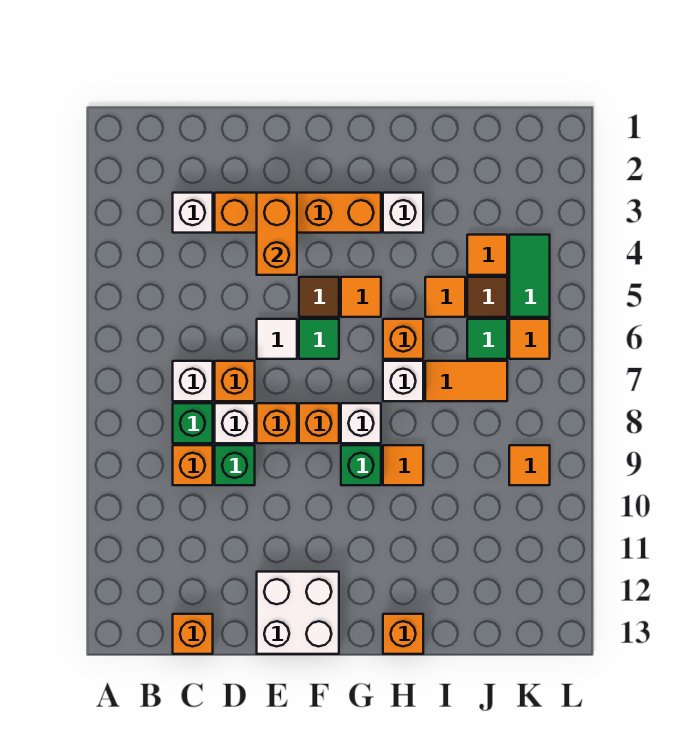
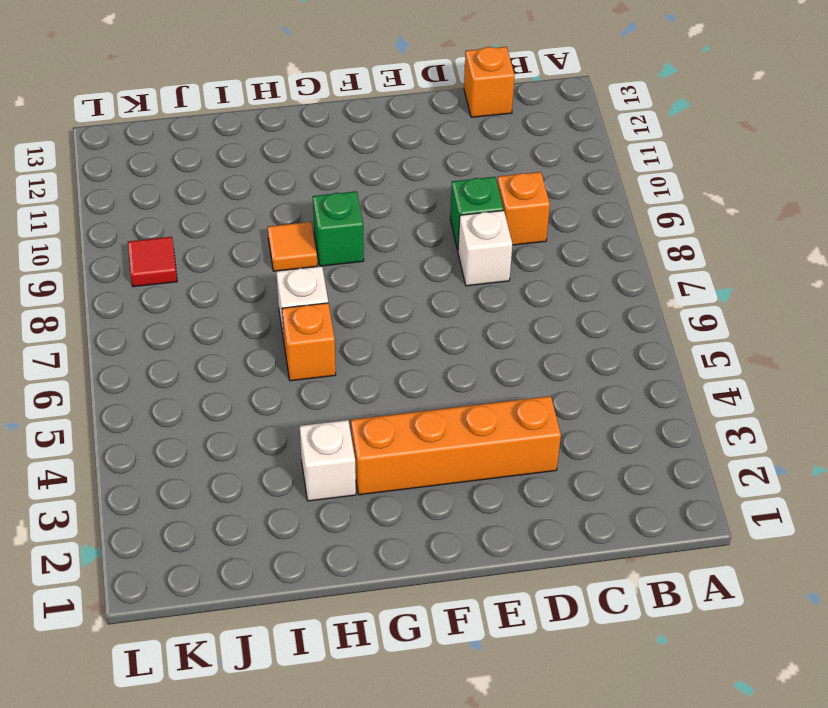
red tile K9 level 1 -> orange tile K9 level 1
none -> white brick C3 level 1
none -> white brick C7 level 1
none -> green brick C8 level 1
none -> orange brick D7 level 1

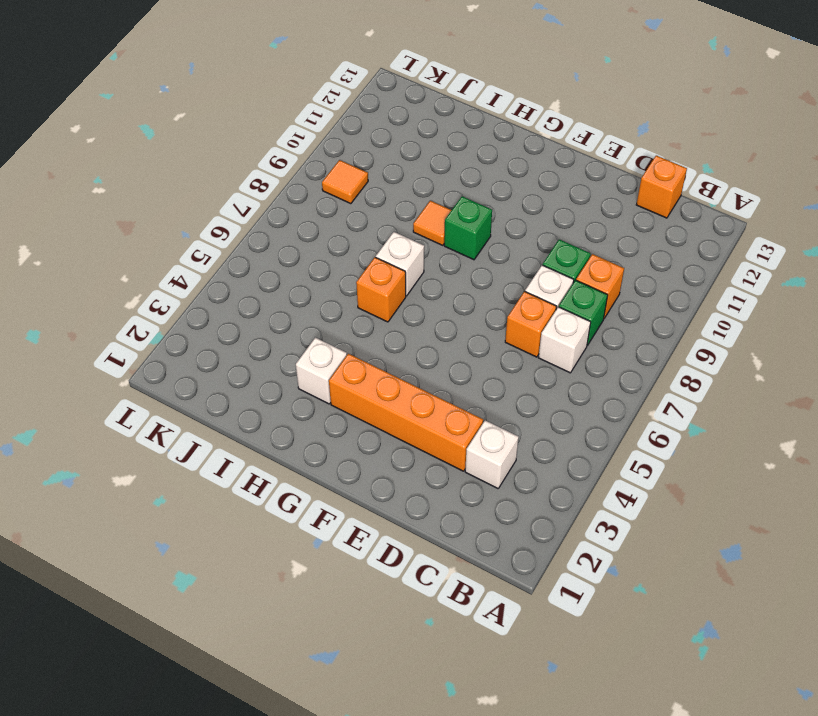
none -> white tile E6 level 1
none -> orange brick E8 level 1
none -> white brick E12:F13 level 1
none -> brown tile F5 level 1

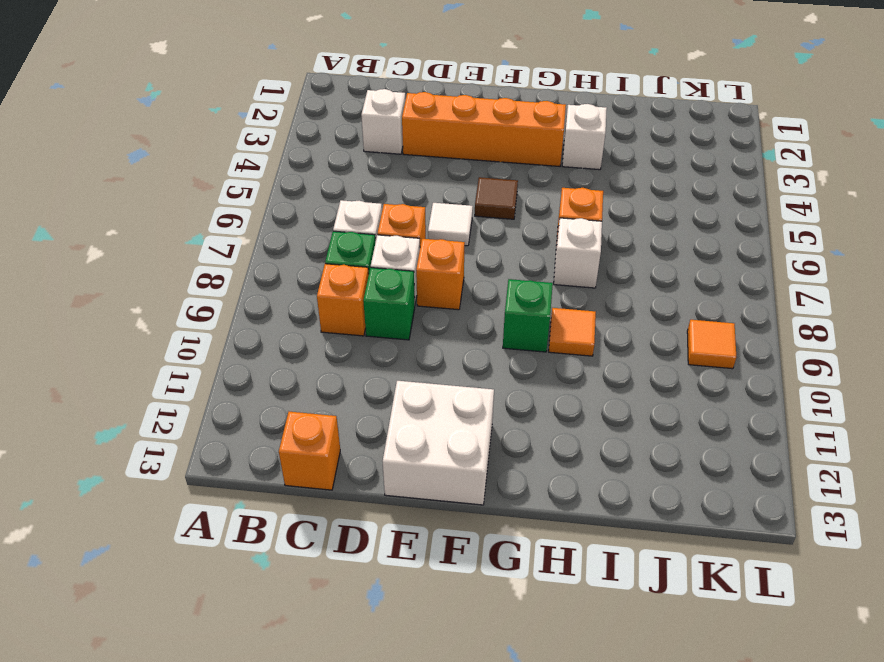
none -> green tile F6 level 1
none -> orange brick F8 level 1
none -> orange tile G5 level 1
none -> white brick G8 level 1

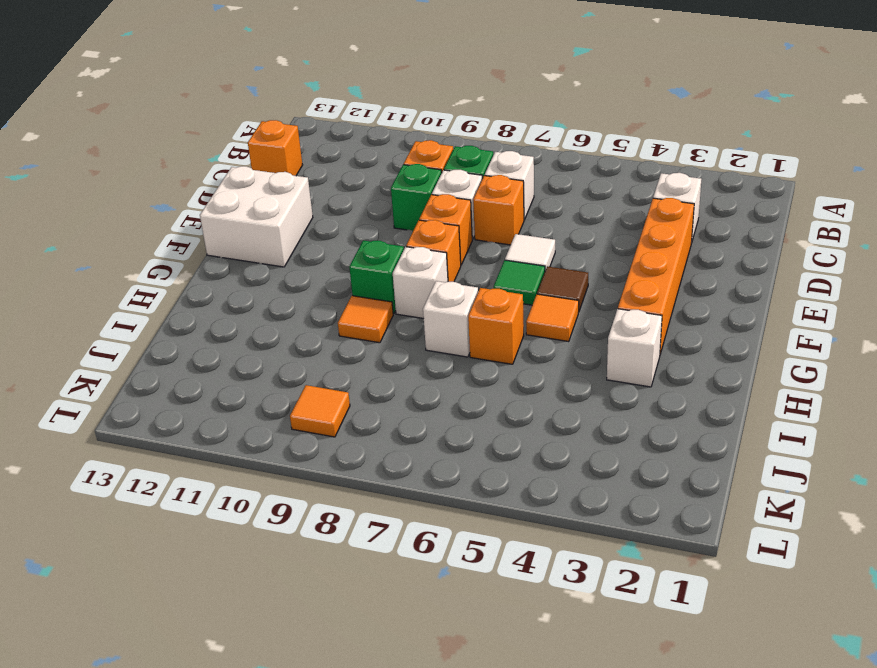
none -> orange brick H13 level 1
none -> orange tile I5 level 1
none -> orange tile I7:J7 level 1
none -> orange tile J4 level 1

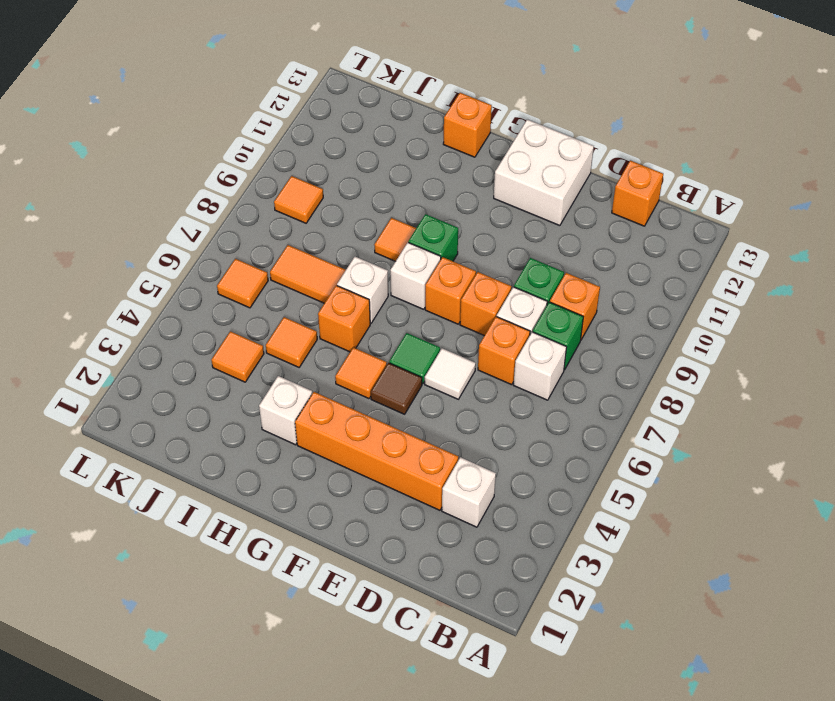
none -> brown tile J5 level 1
none -> green tile J6 level 1
none -> green tile K4:K5 level 1
none -> orange brick E3:E4 level 2

